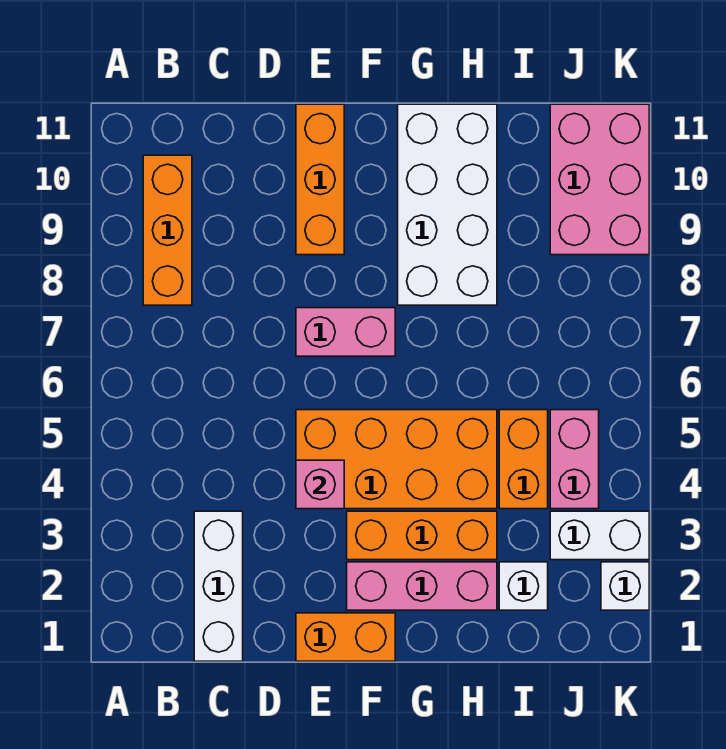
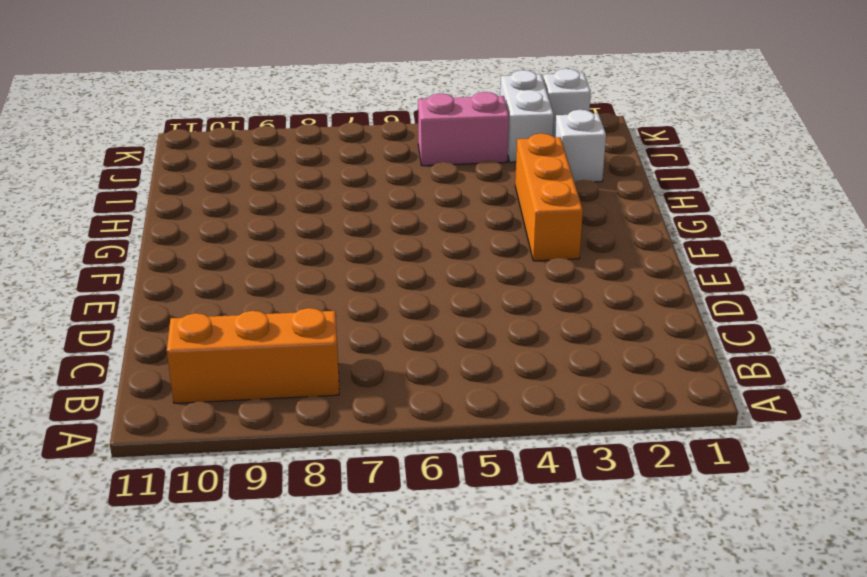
none -> white brick C1:C3 level 1
none -> orange brick E1:F1 level 1
none -> orange brick E4:H5 level 1

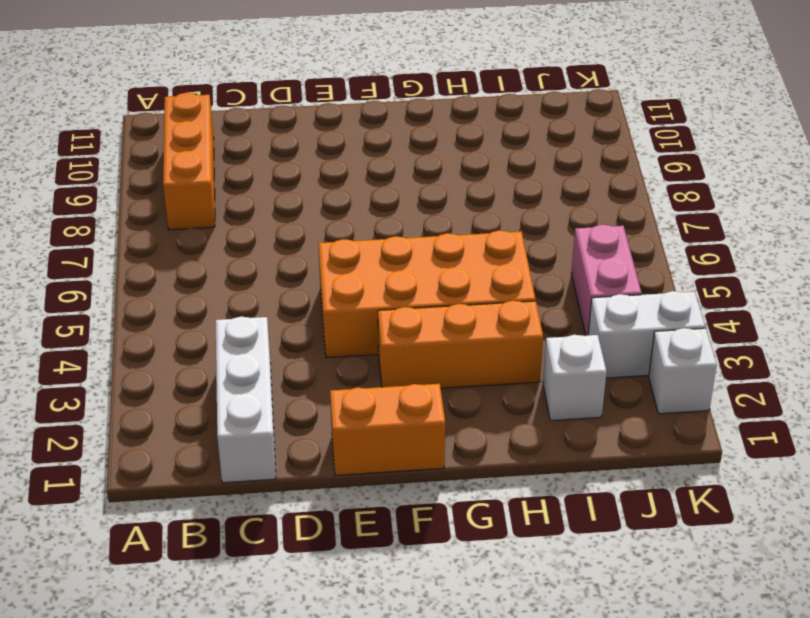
none -> pink brick E7:F7 level 1
none -> orange brick E9:E11 level 1
none -> pink brick F2:H2 level 1

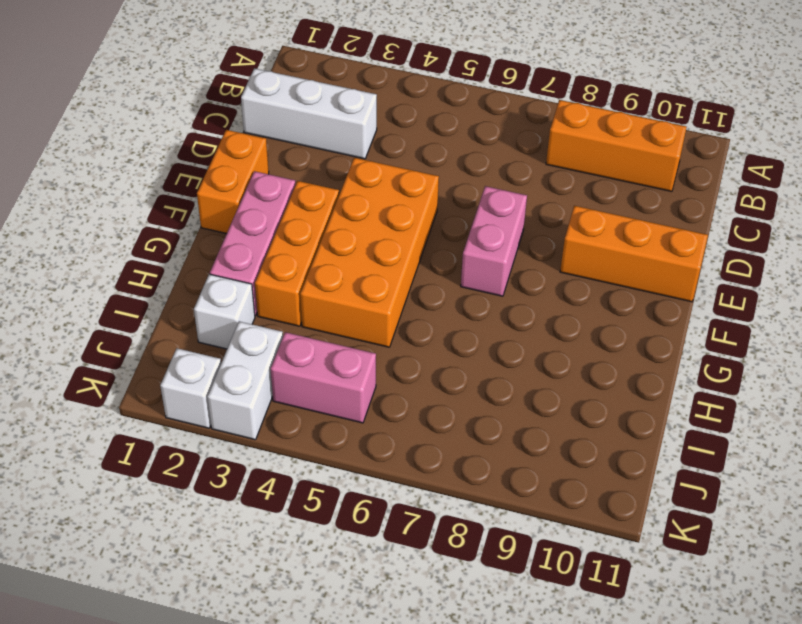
none -> white brick G8:H11 level 1
none -> orange brick I4:I5 level 1
none -> pink brick J9:K11 level 1

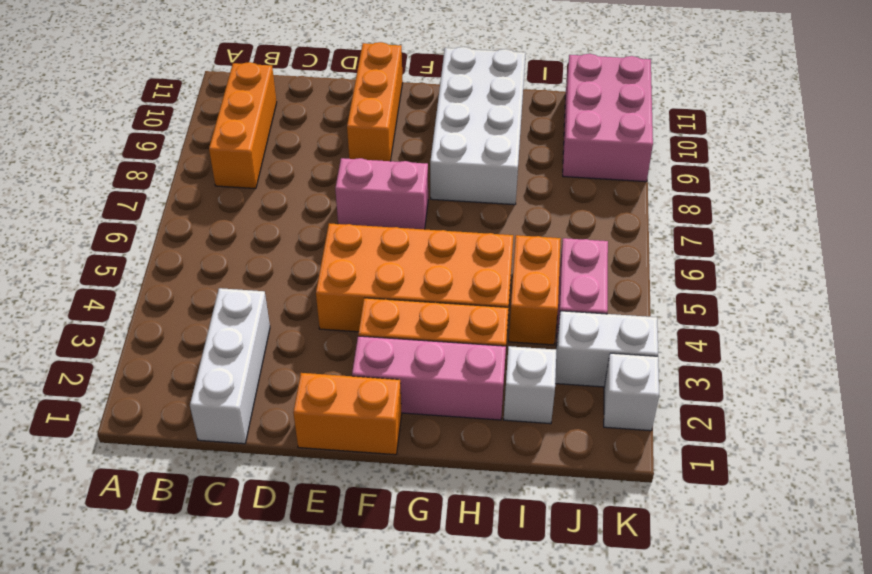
none -> pink brick E4 level 2

